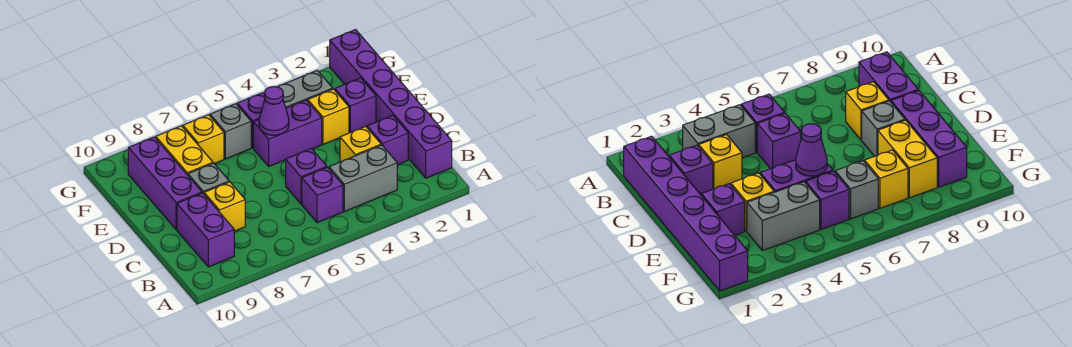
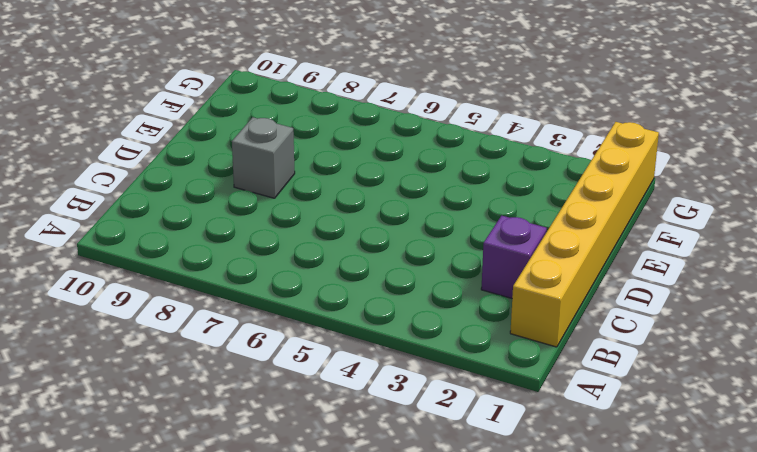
yellow brick B1:G1 level 1 -> purple brick B1:G1 level 1
none -> grey brick B3:B4 level 1
none -> purple brick B5 level 1
none -> purple brick B9:C9 level 1

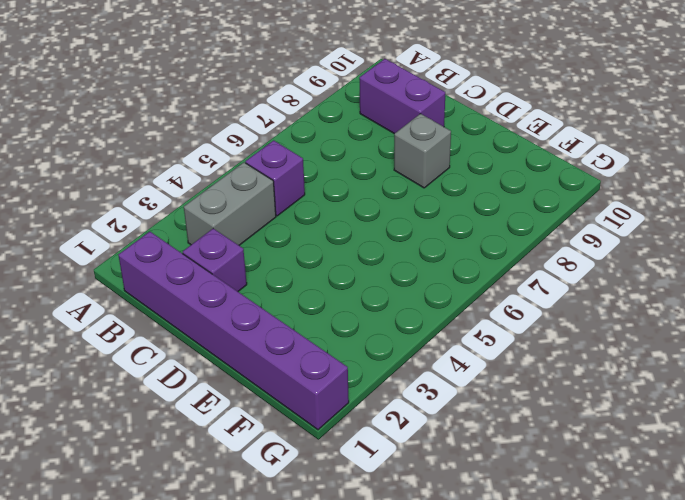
none -> yellow brick C3 level 1
none -> purple brick C5 level 1
none -> yellow brick C8 level 1

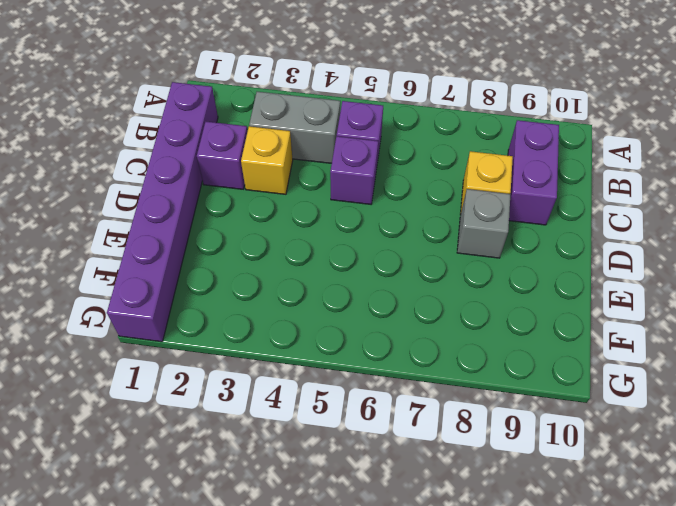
none -> purple brick D9:F9 level 1
none -> purple brick E2 level 1
none -> yellow brick E3 level 1

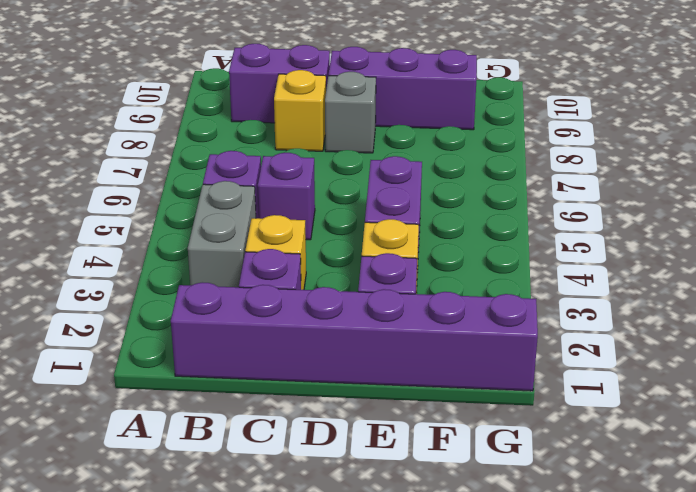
none -> yellow brick E8:F8 level 1
none -> grey brick F3:F4 level 1
none -> purple brick F5 level 1

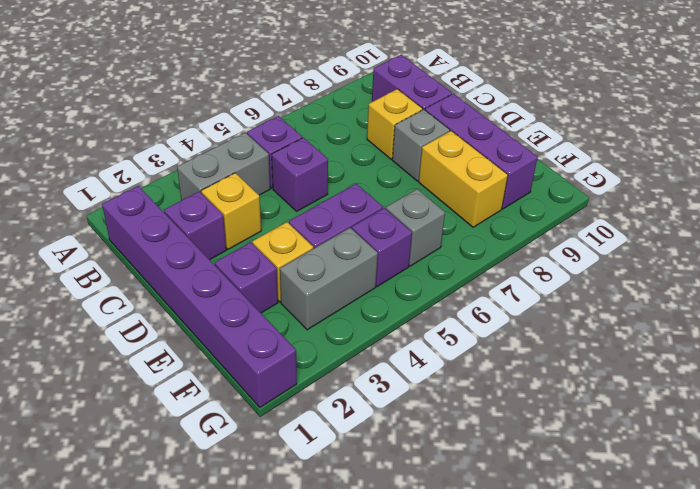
none -> yellow brick F7 level 1
none -> purple cone E5 level 2

